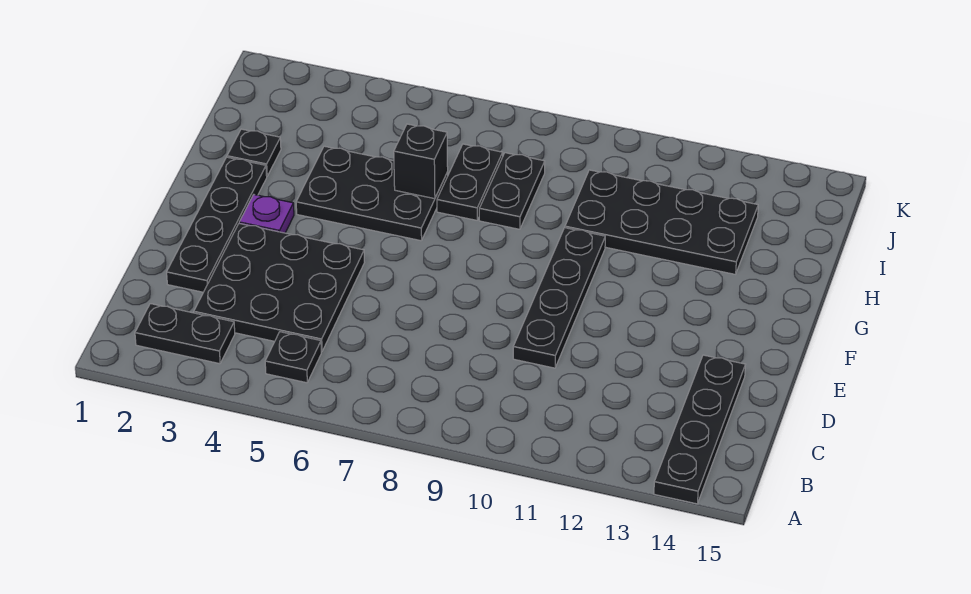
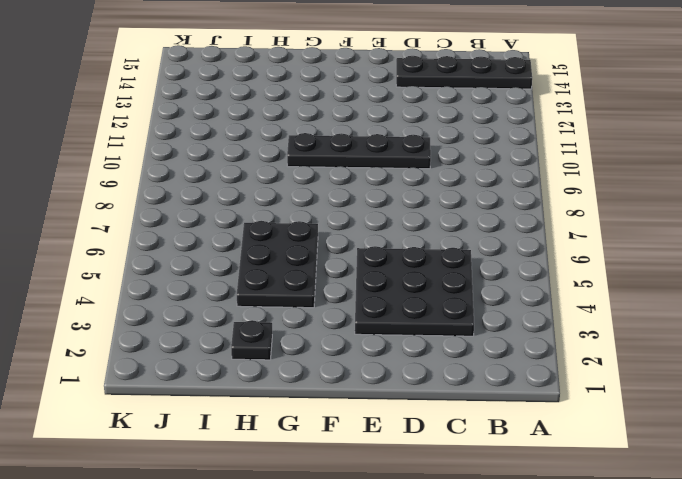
none -> black plate B2:B3 level 1
none -> black plate B5 level 1
none -> black plate D2:G2 level 1

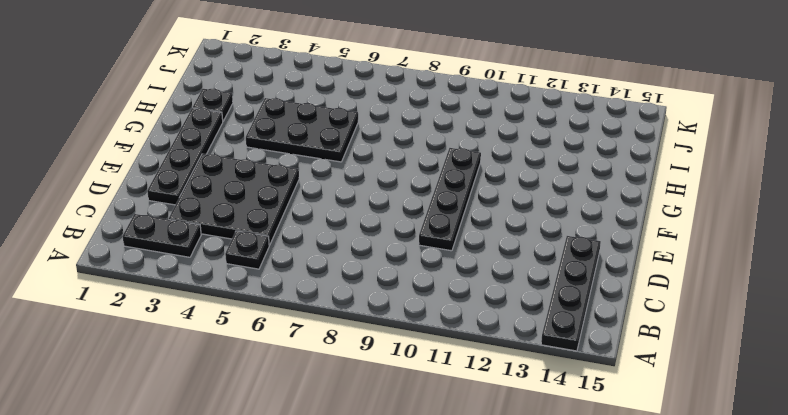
none -> purple plate F3 level 1
none -> black plate H7:I7 level 1
none -> black plate H8:I8 level 1

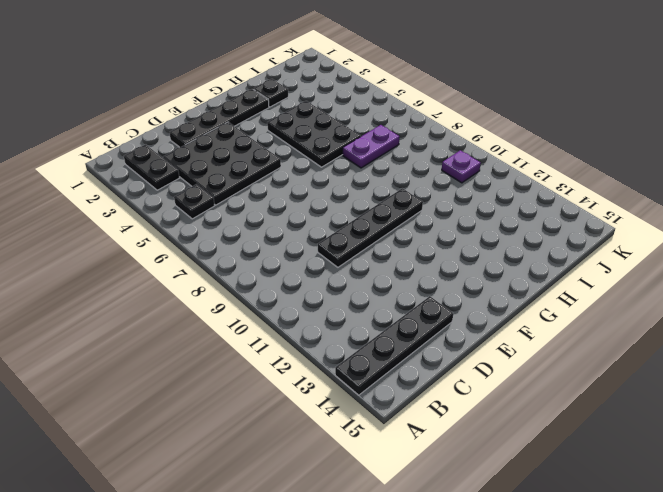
purple plate H7:I7 level 1 -> black plate H7:I7 level 1
purple plate J10 level 1 -> purple plate F3 level 1
none -> black plate H8:I8 level 1
none -> black plate H10:I13 level 1
none -> black brick H6 level 2

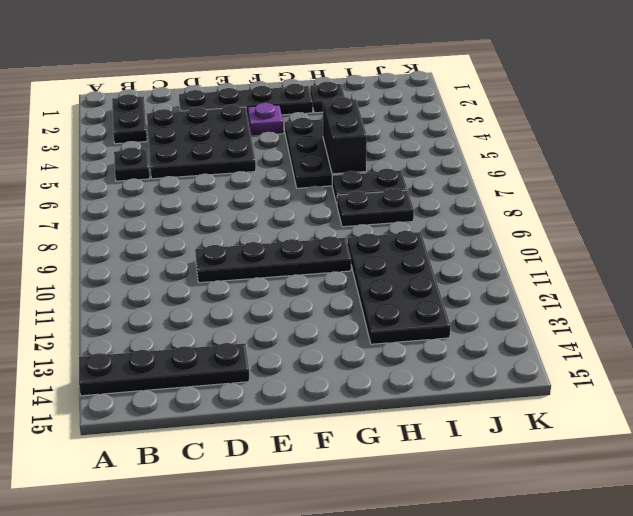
black brick H5:H6 level 2 -> black brick H6 level 2

